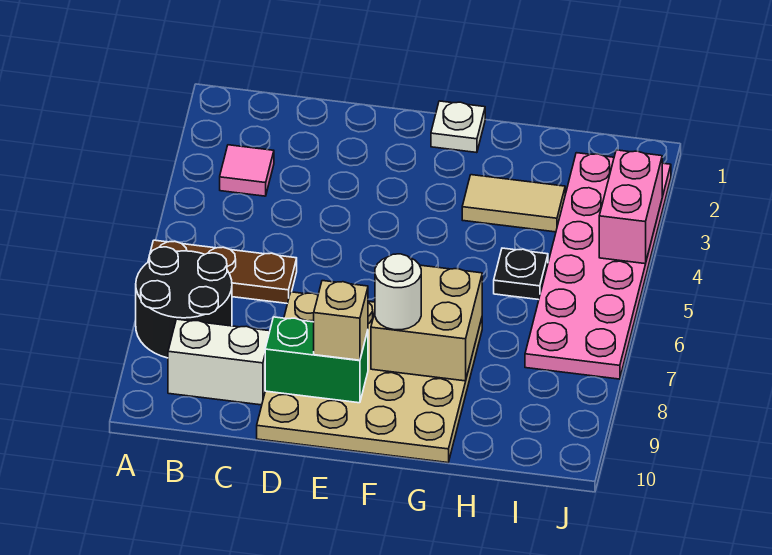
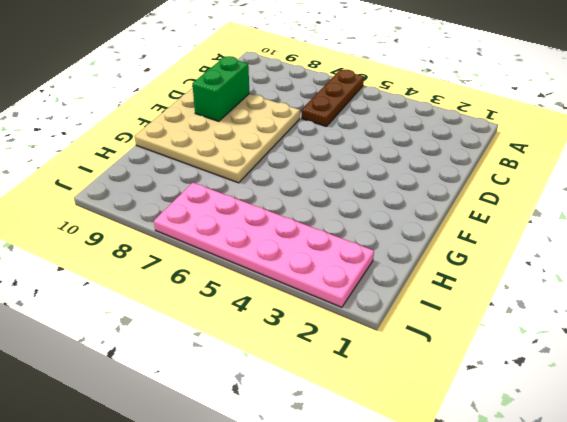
none -> black round brick A7:B8 level 1
none -> pink tile B3 level 1
none -> white brick B9:C9 level 1

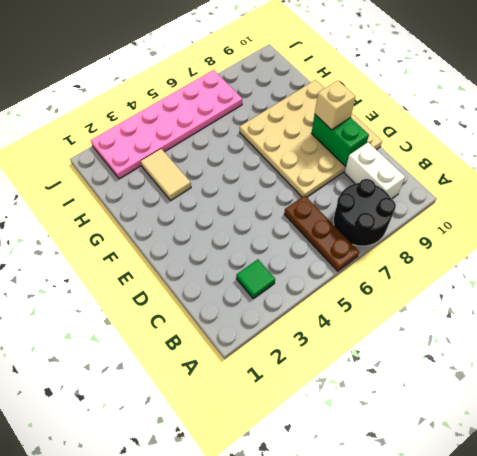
green tile B3 level 1 -> pink tile B3 level 1
none -> white plate F1 level 1
none -> black plate H5 level 1
none -> tan brick F7:G8 level 2

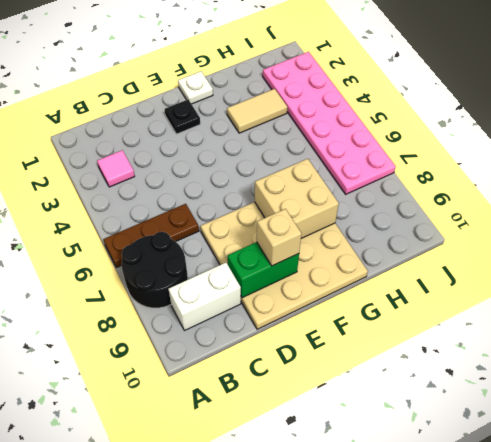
black plate E2 level 1 -> black plate H5 level 1
none -> pink brick J3:J4 level 2
none -> white round brick F8 level 3

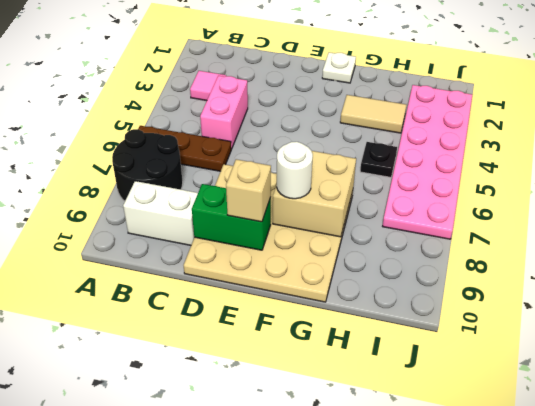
pink brick C4:C5 level 1 -> pink brick J3:J4 level 2

